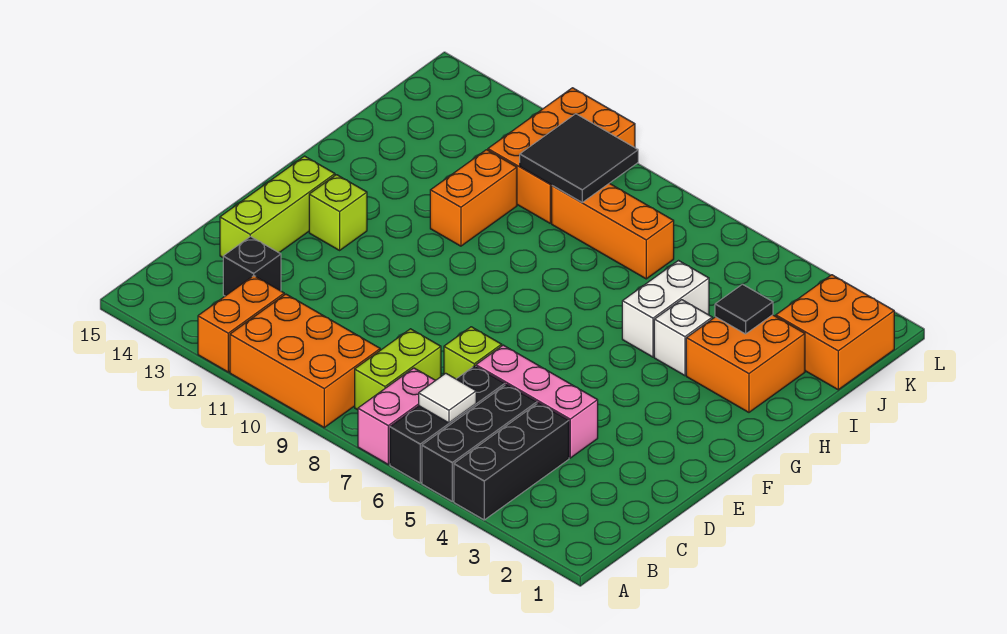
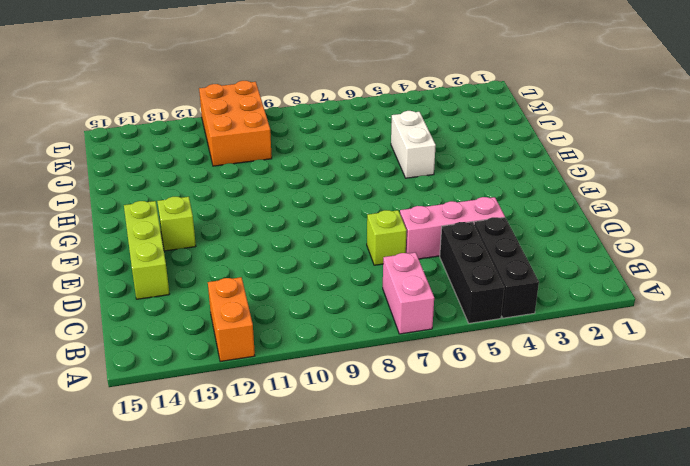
none -> black brick A6:C6 level 1
none -> orange brick A9:B11 level 1
none -> lime brick B8:C8 level 1

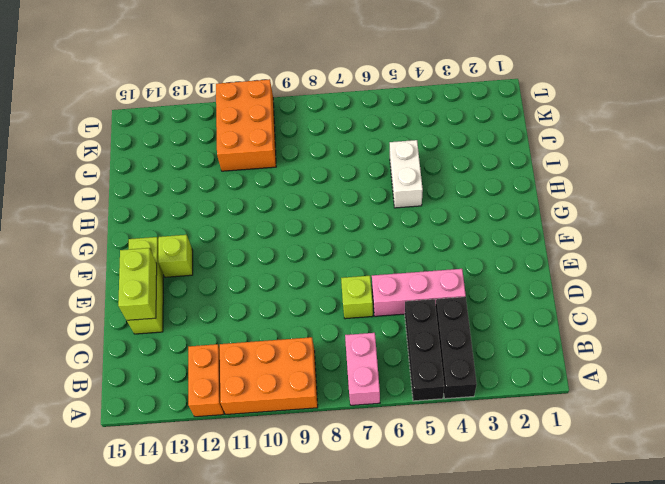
lime brick D14:E14 level 2 -> lime brick B8:C8 level 1
none -> black brick A6:C6 level 1
none -> black brick C13 level 1
none -> orange brick H2:I3 level 1

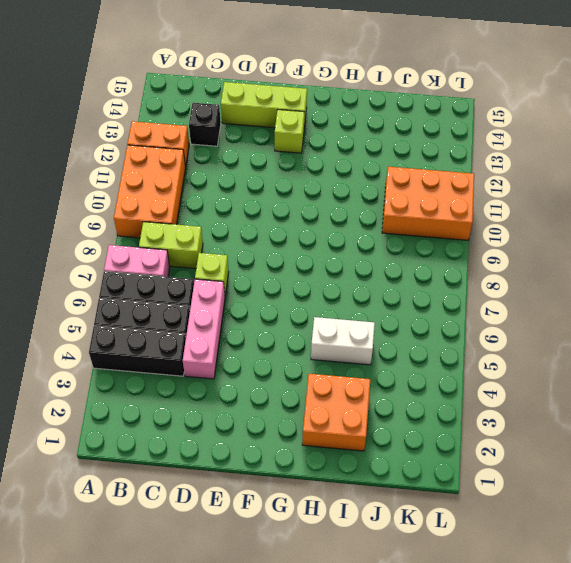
none -> white brick H4 level 1
none -> orange brick H11:I11 level 1
none -> orange brick J1:K2 level 1

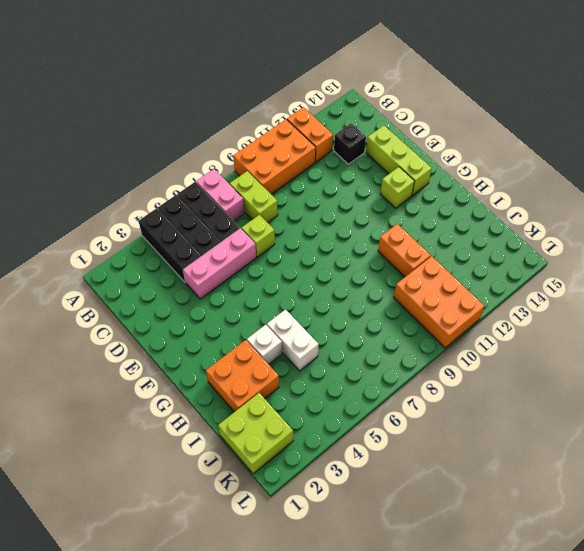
lime brick J1:K2 level 1 -> orange brick J1:K2 level 1
none -> orange brick J7:J9 level 1
none -> white tile B6 level 2
none -> black tile I3 level 2

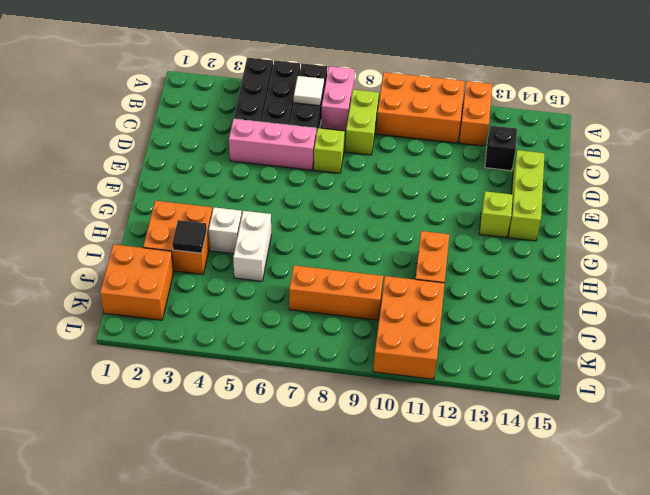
none -> black tile J9:K10 level 2

